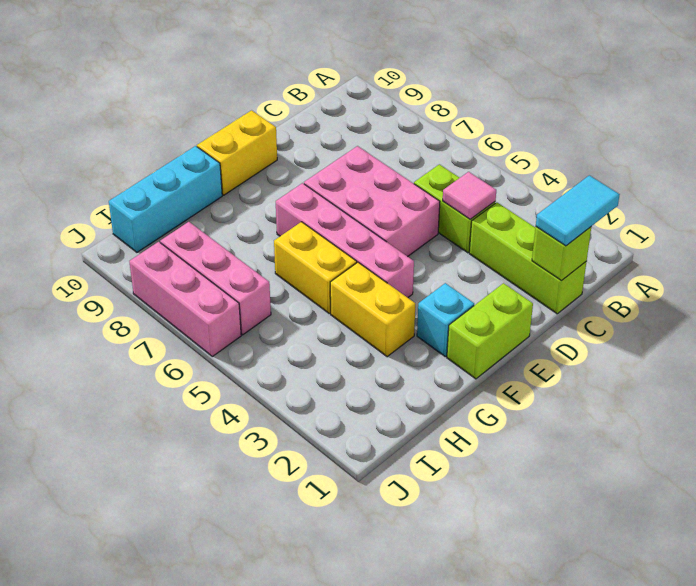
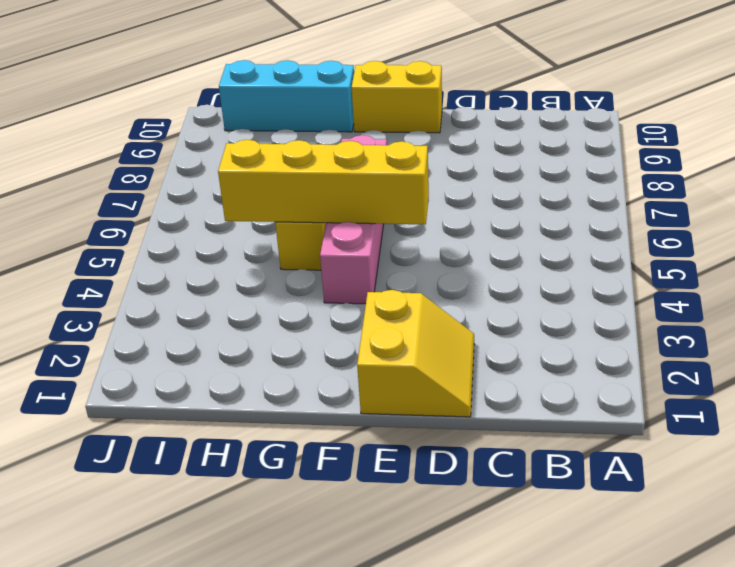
yellow slope D1:E2 level 1 top E -> lime brick E1:F1 level 1
yellow brick E5:H5 level 2 -> none
none -> lime brick C1:C3 level 1
none -> lime brick C4:C5 level 1
none -> pink brick D5:E7 level 1

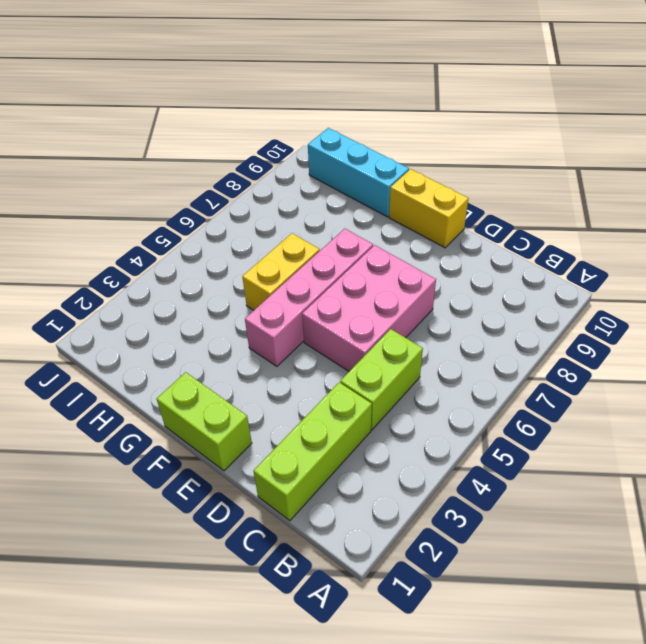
none -> cyan brick F2 level 1
none -> yellow brick G3:G4 level 1
none -> pink brick I6:I8 level 1

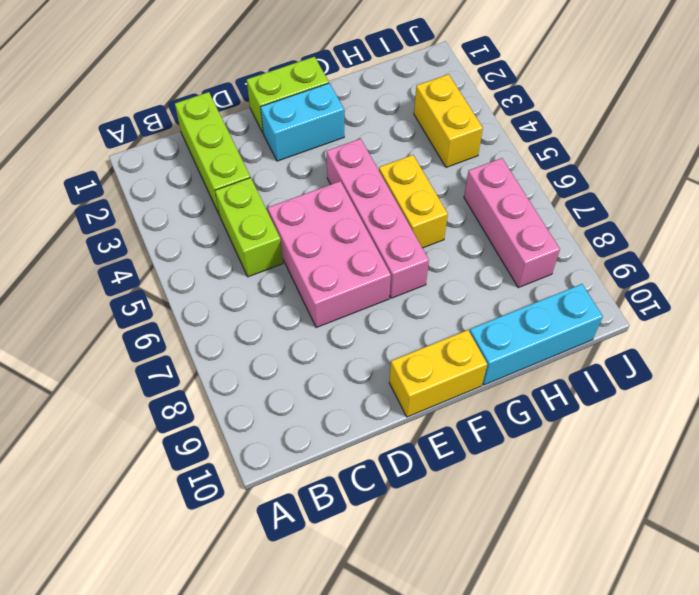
cyan brick E2:F2 level 1 -> cyan brick F2 level 1
yellow brick I3:I4 level 1 -> yellow brick G3:G4 level 1
none -> pink brick J6:J8 level 1
none -> lime brick C1 level 2
none -> pink tile C4 level 2

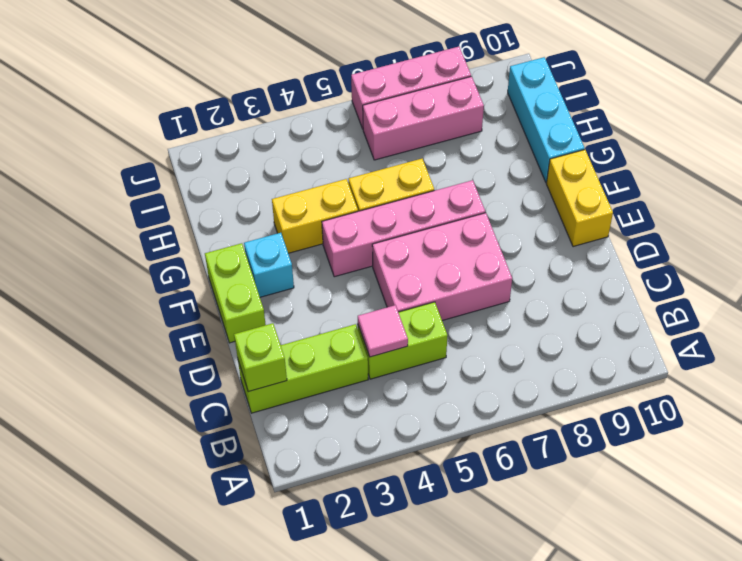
none -> cyan tile B1:C1 level 3

